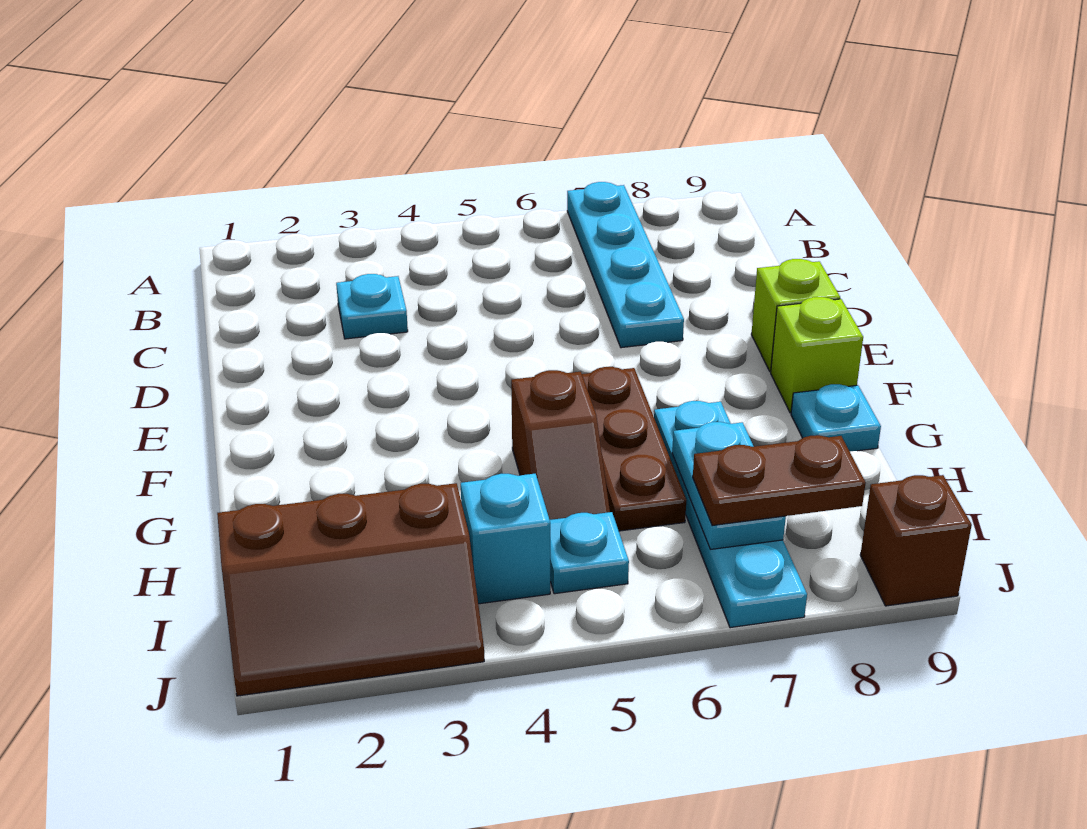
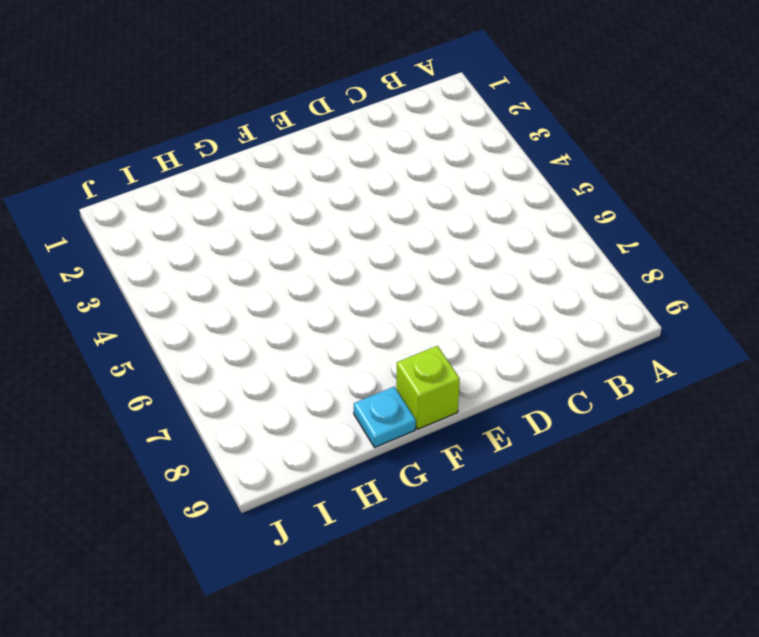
none -> cyan plate A7:D7 level 1
none -> cyan plate C3 level 1
none -> lime brick E9 level 1

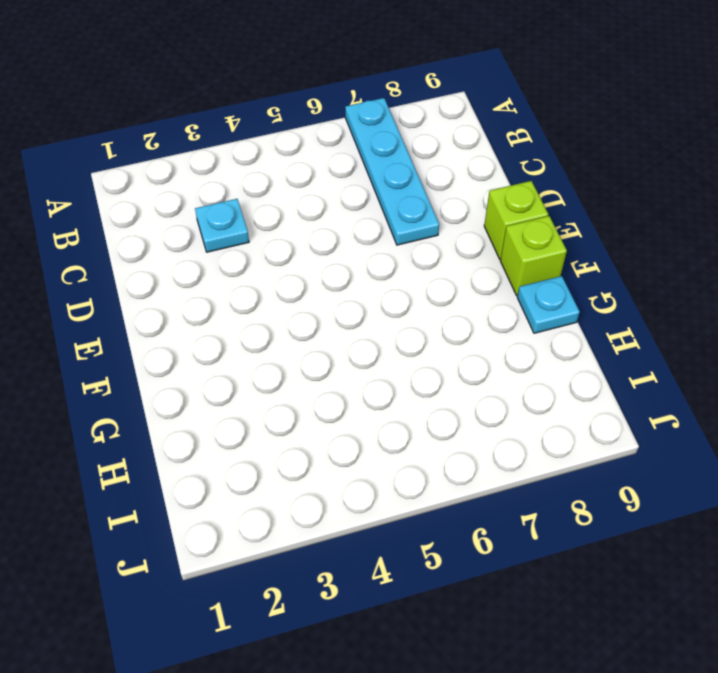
none -> brown plate F6:H6 level 1
none -> brown slope G5:H5 level 1 top G
none -> cyan plate G7:J7 level 1

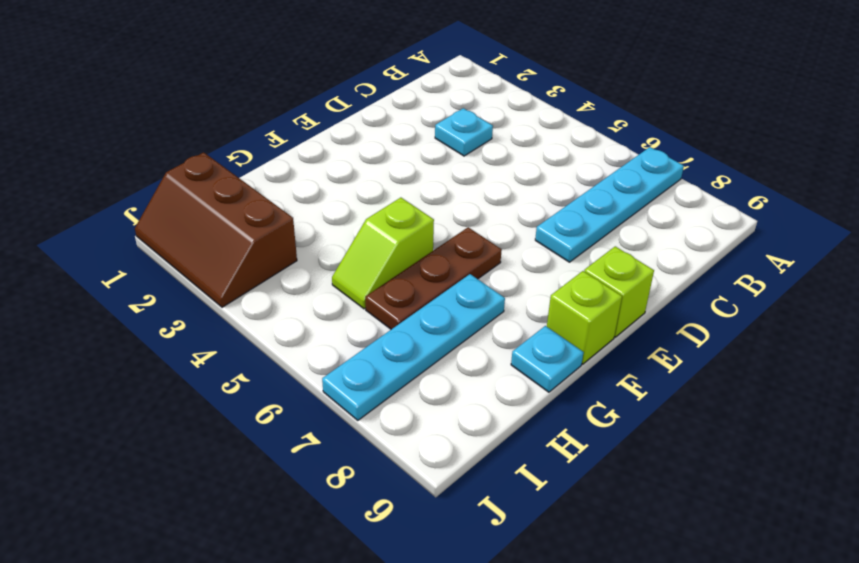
lime slope G5:H5 level 1 top G -> brown slope G5:H5 level 1 top G
none -> cyan brick I4 level 1
none -> cyan plate I5 level 1
none -> brown brick J9 level 1

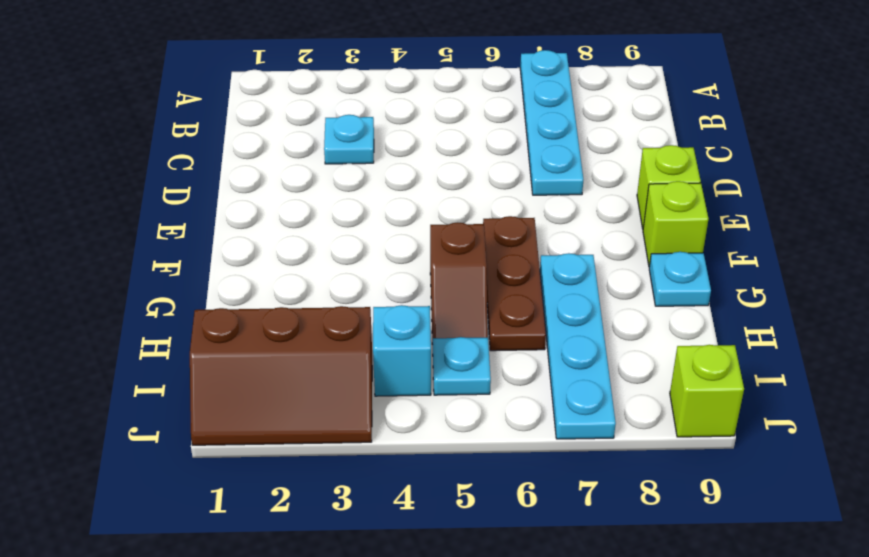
lime brick J9 level 1 -> brown brick J9 level 1
none -> cyan plate H7:I7 level 2
none -> brown plate I7:I8 level 3

